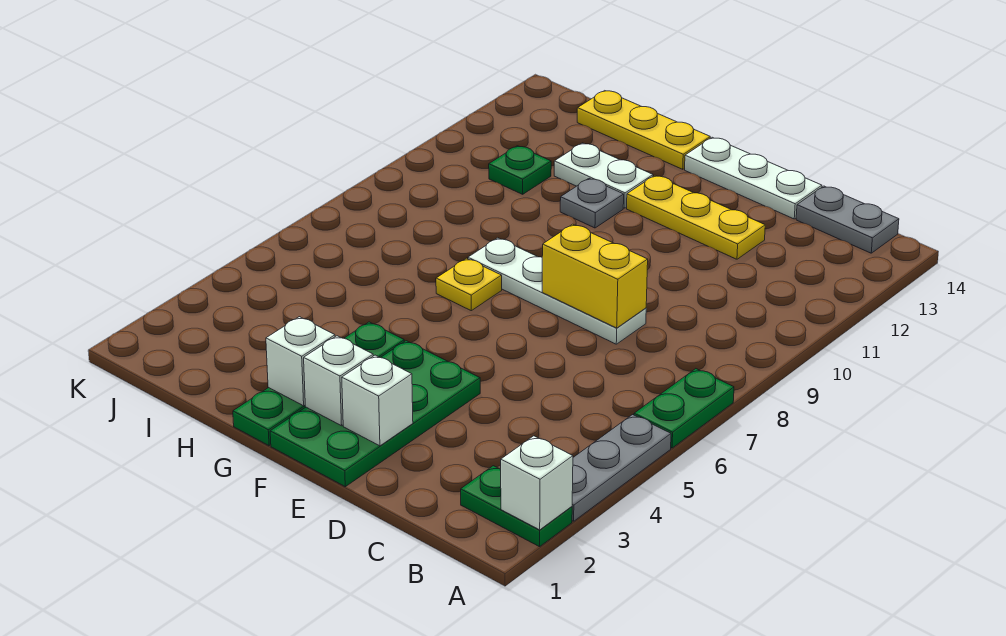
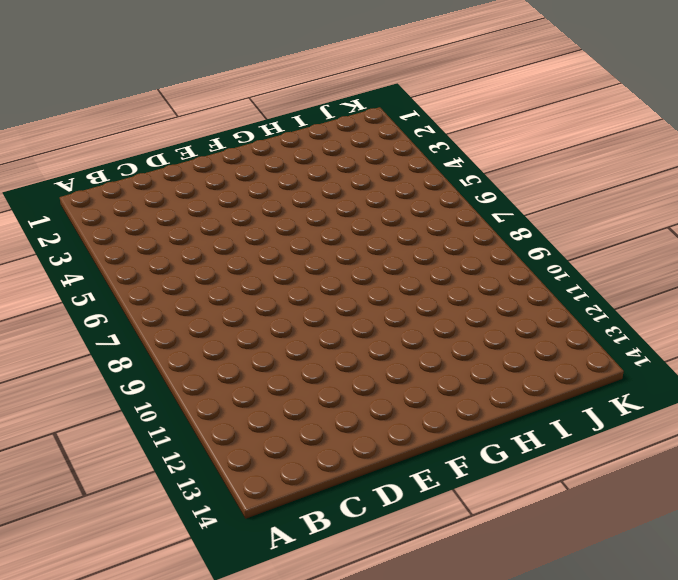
none -> green plate A2:B2 level 1
none -> grey plate A3:A5 level 1
none -> green plate A6:A7 level 1

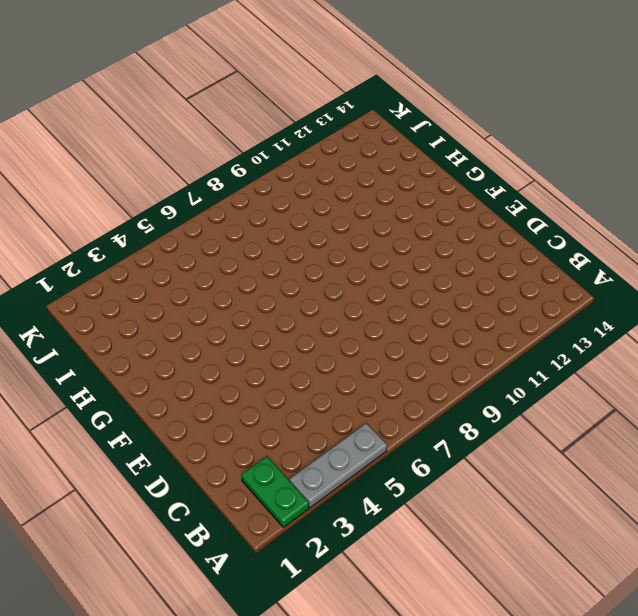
none -> green plate A6:A7 level 1
none -> grey plate B14:C14 level 1
none -> white plate D8:G8 level 1

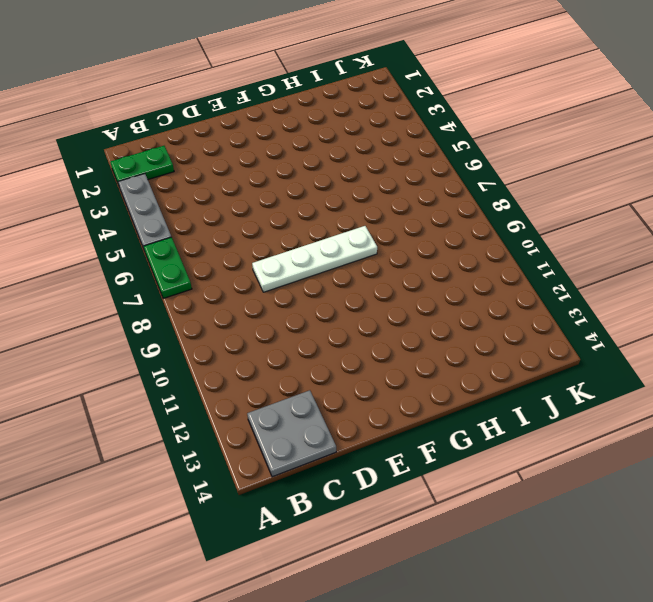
grey plate B13:C14 level 1 -> grey plate B14:C14 level 1
none -> yellow plate D12:F12 level 1
none -> white plate D14:F14 level 1
none -> green plate E1:F4 level 1

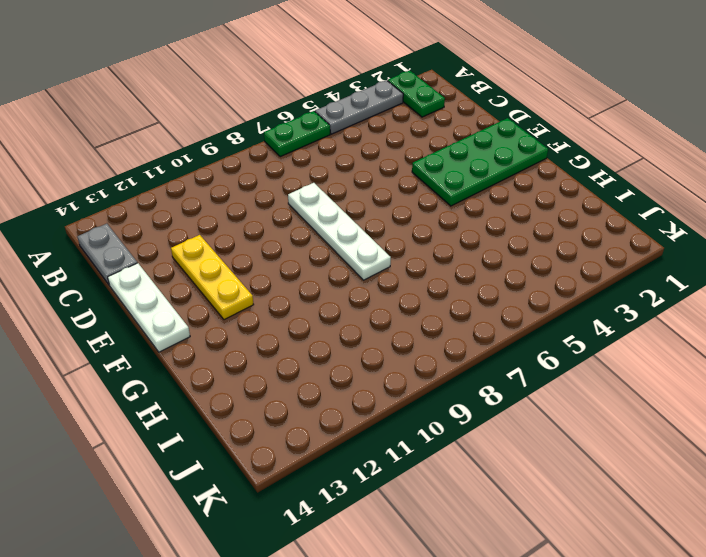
none -> green plate G1:G4 level 1
none -> yellow plate G7 level 1
none -> grey plate G11 level 1

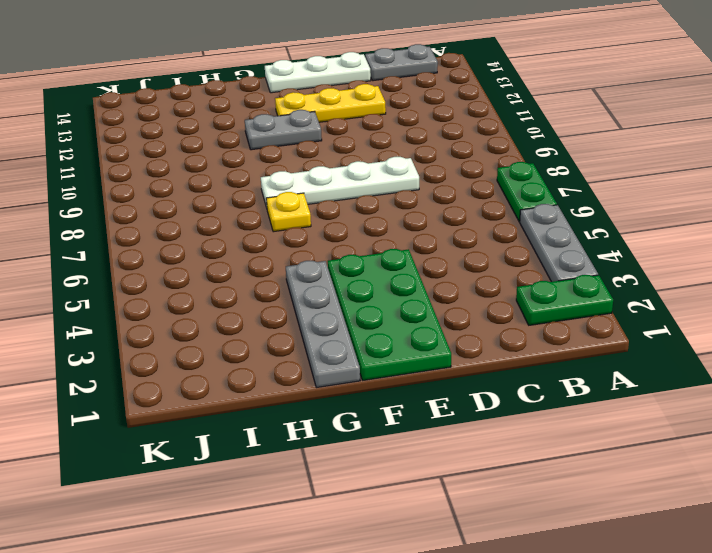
grey plate F11:G11 level 1 -> grey plate G11 level 1
grey plate G1:G4 level 1 -> green plate G1:G4 level 1
none -> white plate G12:H12 level 1
none -> yellow plate G14:I14 level 1
none -> green plate I11 level 1

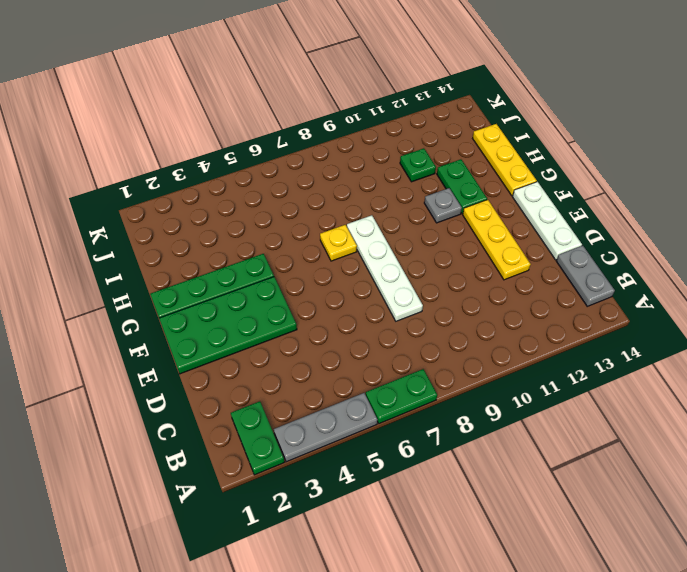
green plate G12:H12 level 1 -> white plate G12:H12 level 1
none -> white brick A2 level 2
none -> yellow brick D8:E8 level 2
none -> white brick E2 level 2

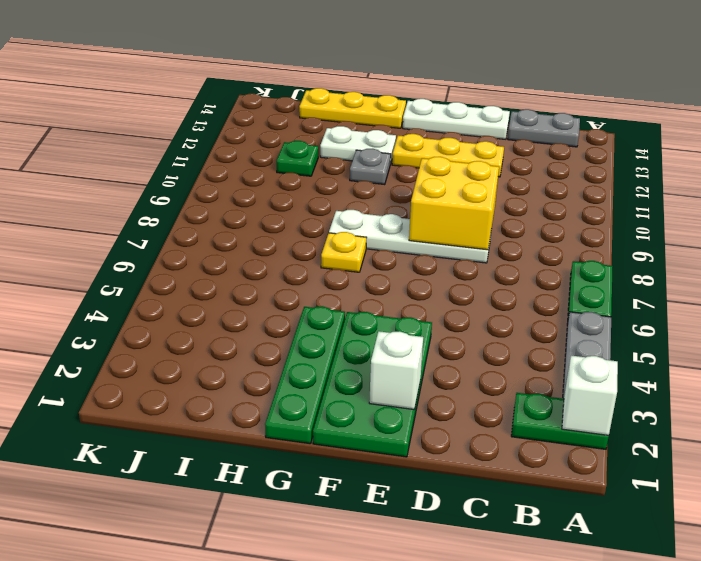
yellow brick D8:E9 level 2 -> yellow brick D8:E8 level 2
none -> white brick F2 level 2
none -> white brick G2 level 2

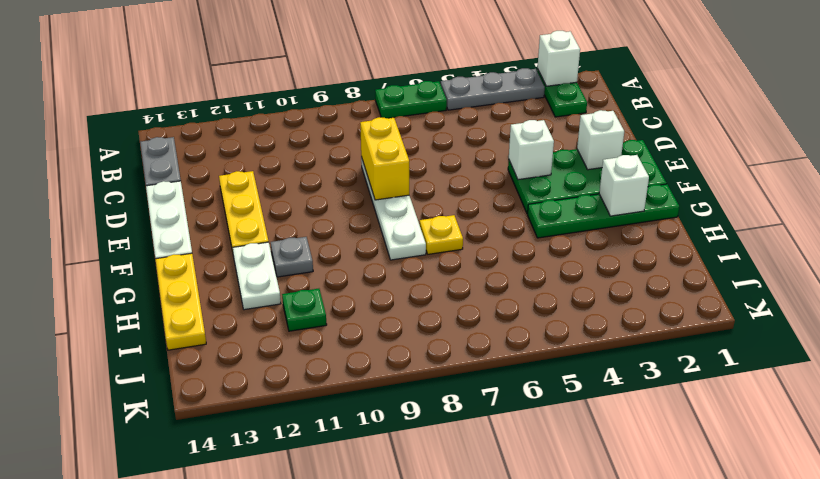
white brick E4 level 2 -> white brick F2 level 2

